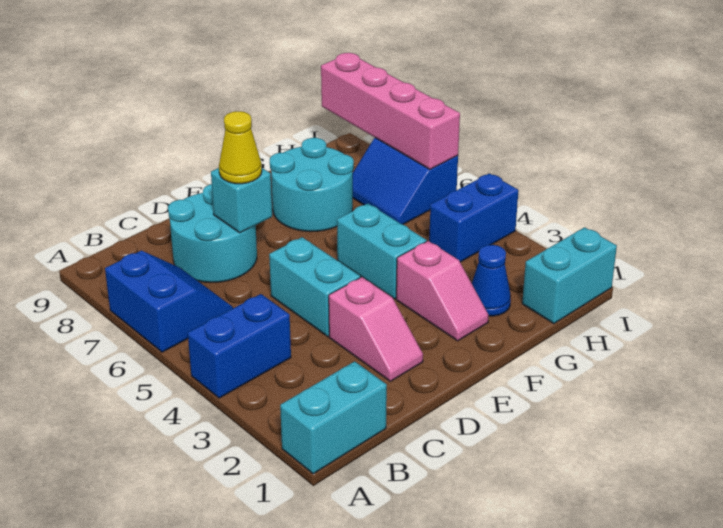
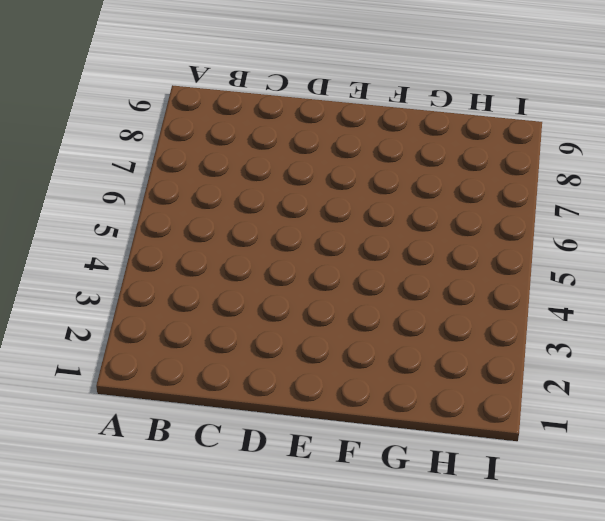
none -> cyan brick A1:B1 level 1
none -> blue brick A4:B4 level 1
none -> blue slope A6:B7 level 1 top A

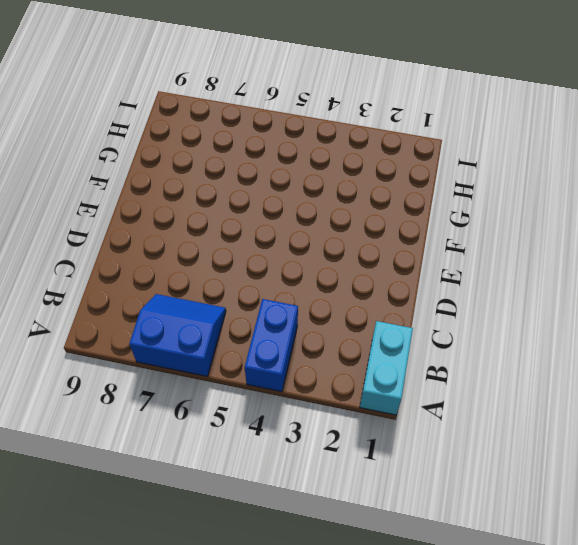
none -> cyan round brick C7:D8 level 1
none -> pink slope D2:D3 level 1 top 3
none -> cyan brick D4:D5 level 1

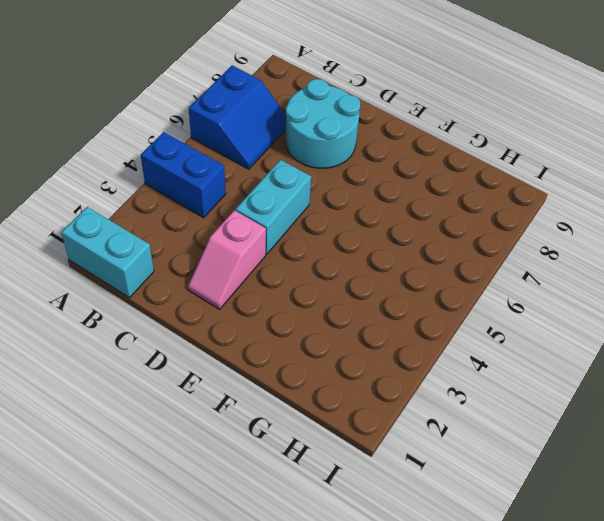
none -> pink slope F2:F3 level 1 top 3
none -> cyan brick F4:F5 level 1
none -> cyan round brick F7:G8 level 1

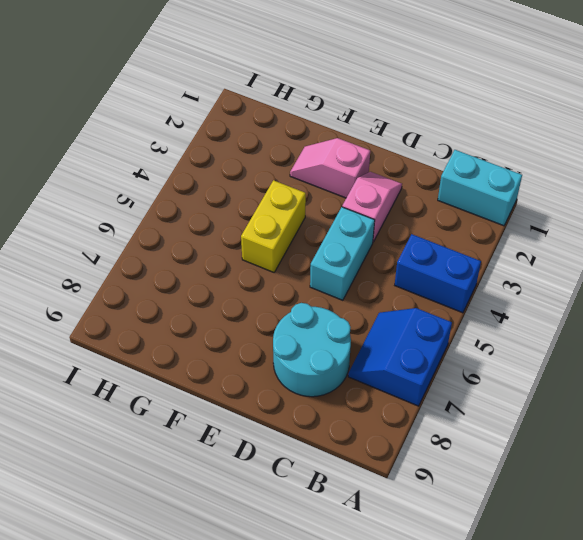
pink slope E2:F2 level 1 top E -> pink slope F2:F3 level 1 top 3
yellow brick F4:F5 level 1 -> cyan brick F4:F5 level 1
none -> cyan round brick F7:G8 level 1
none -> blue cone G2 level 1
none -> cyan brick H1:I1 level 1

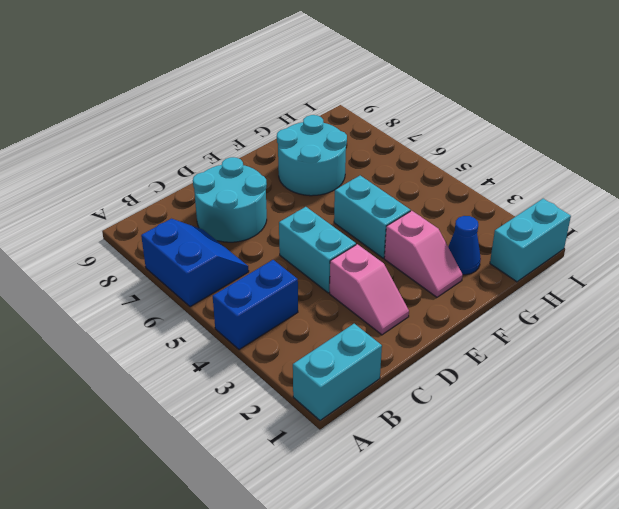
none -> blue brick H4:I4 level 1
none -> blue slope H6:I7 level 1 top I
none -> cyan brick D7 level 2

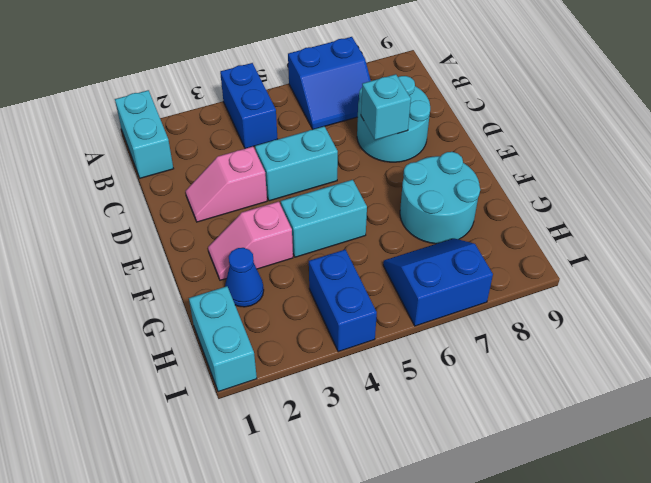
none -> pink brick I6:I9 level 2
none -> yellow cone D7 level 3

